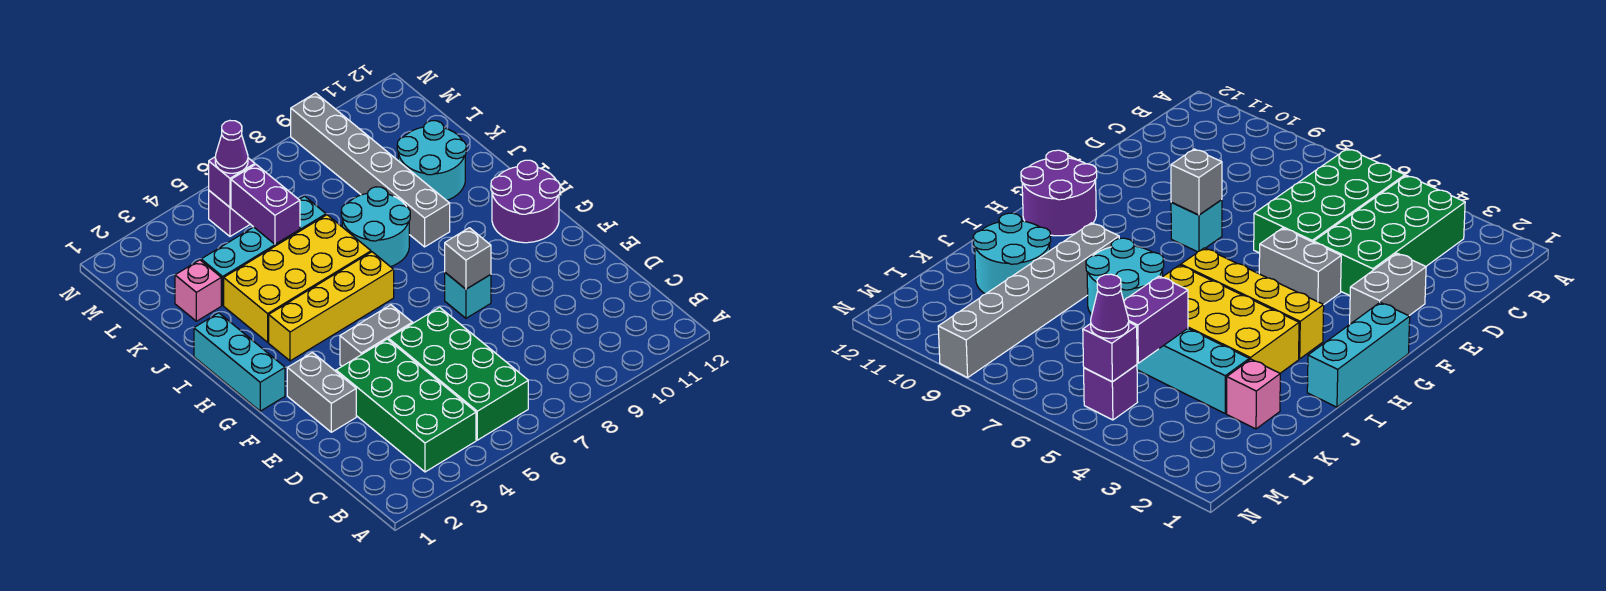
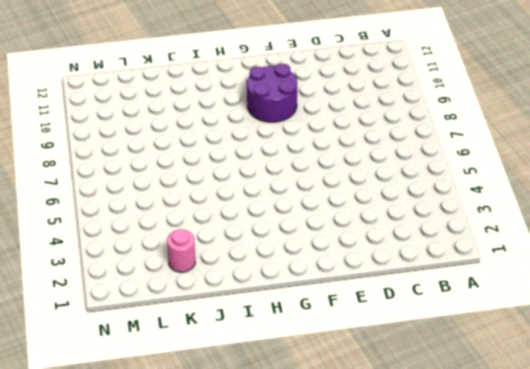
purple round brick F9:G10 level 1 -> purple round brick G11:H12 level 1
pink round brick K2 level 1 -> pink brick K2 level 1
none -> green brick B3:E4 level 1
none -> green brick B5:E6 level 1
none -> grey brick E2:F2 level 1

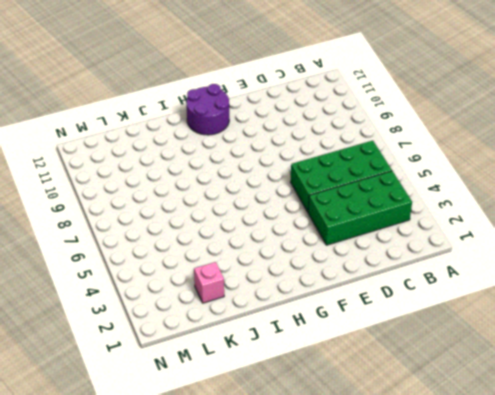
none -> grey brick E2:F2 level 1
none -> grey brick F4:F5 level 1
none -> cyan brick F8 level 1

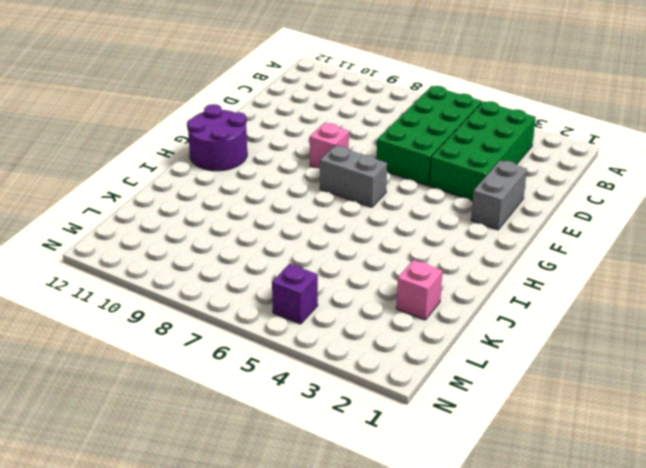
pink brick F8 level 1 -> cyan brick F8 level 1
grey brick G6:G7 level 1 -> grey brick F4:F5 level 1
none -> cyan brick G1:I1 level 1
none -> yellow brick H3:H6 level 1
none -> yellow brick I3:J6 level 1

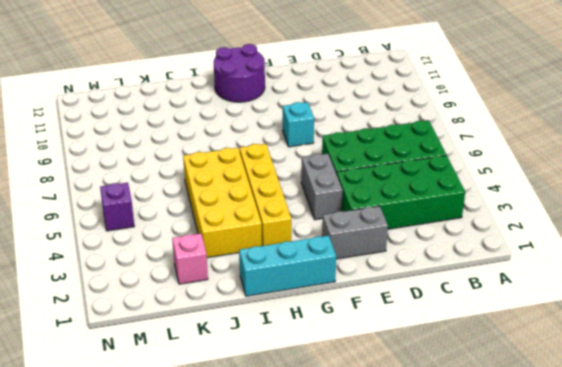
none -> cyan round brick I7:J8 level 1
none -> grey brick I9:N9 level 1
none -> cyan round brick J10:K11 level 1

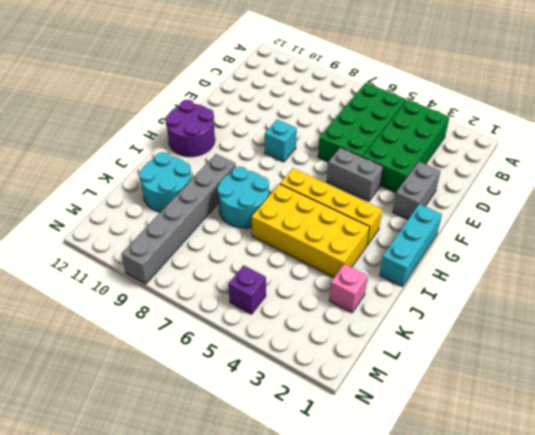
none -> cyan brick K3:K6 level 1
none -> grey brick F8 level 2
none -> purple brick K5:L5 level 2

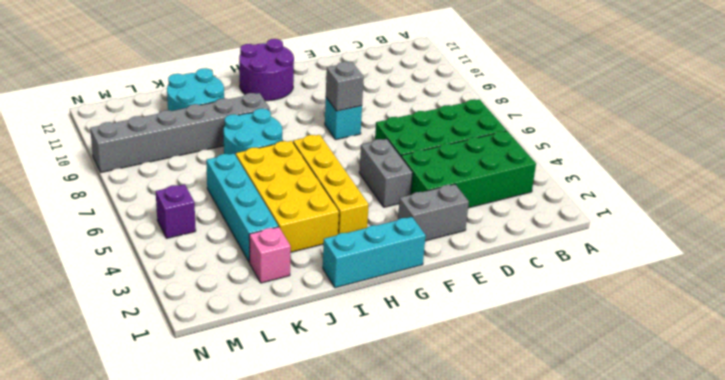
none -> purple brick K5:L5 level 2
none -> purple brick M5 level 2
none -> purple cone M5 level 3

